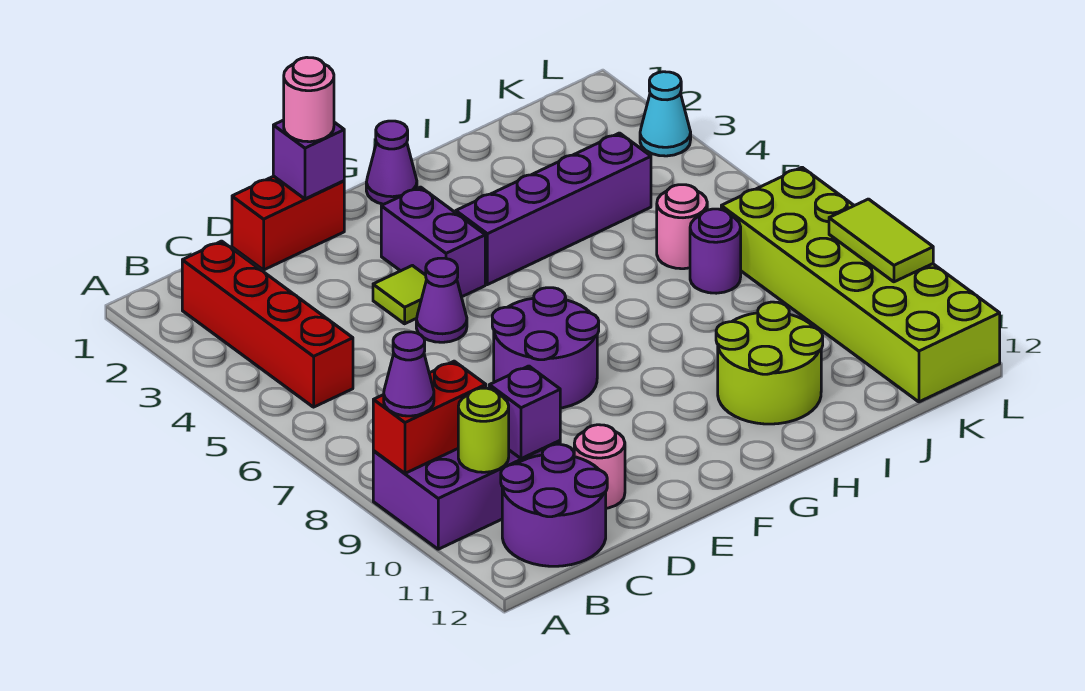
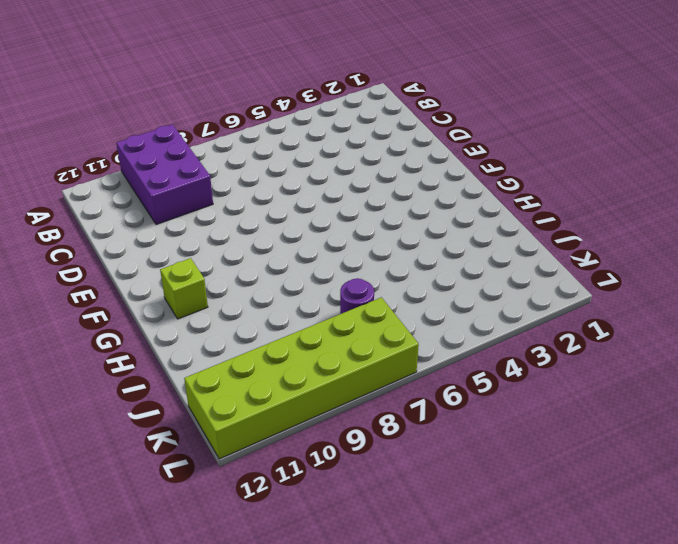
lime brick G11 level 1 -> none
none -> red brick B2:B5 level 1
none -> purple round brick B11:C12 level 1
none -> red brick D1:E1 level 1

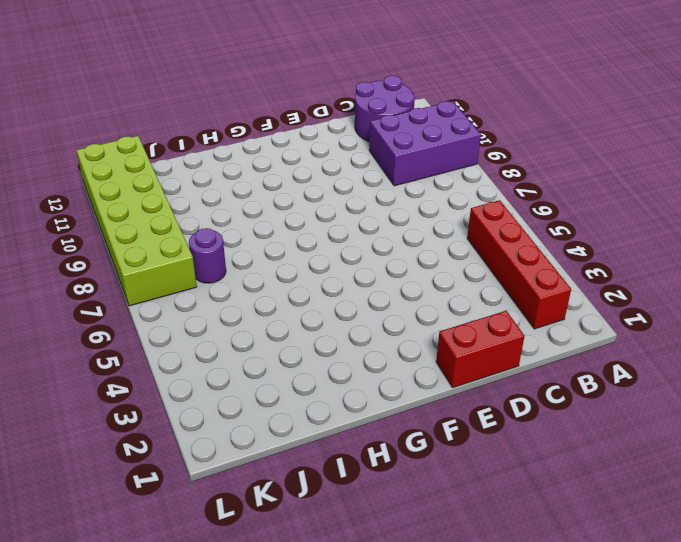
none -> pink round brick D11 level 1
none -> lime tile E4 level 1
none -> purple cone E5 level 1

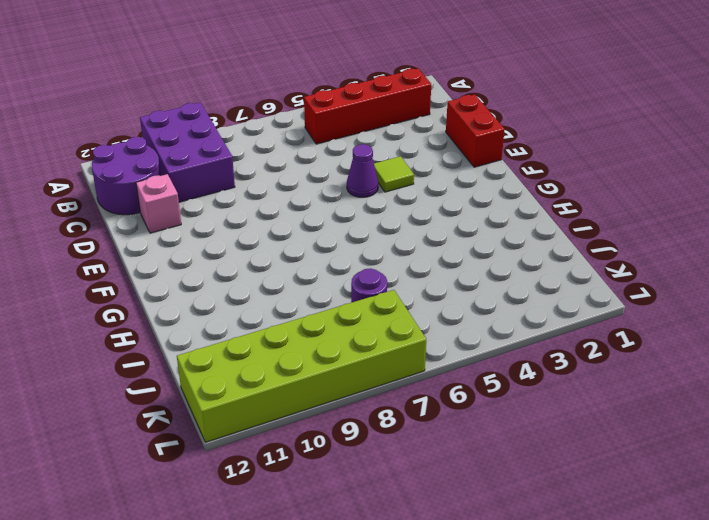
pink brick D11 level 1 -> pink round brick D11 level 1
none -> purple round brick E7:F8 level 1
none -> purple brick F3:F4 level 1
none -> purple cone G1 level 1

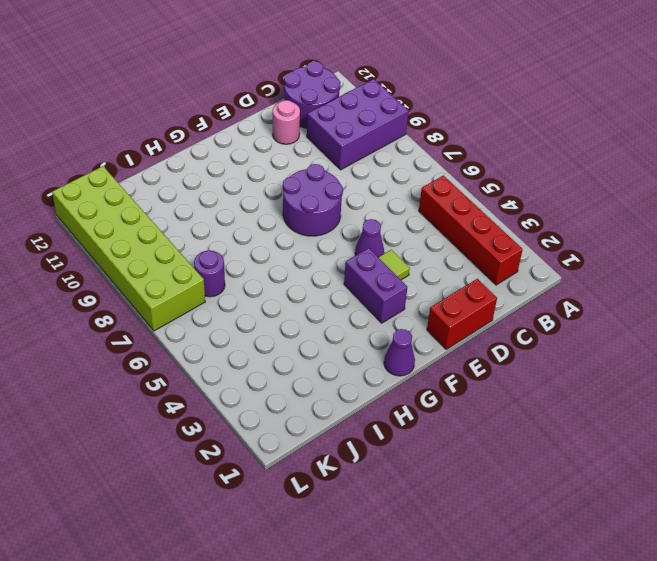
none -> purple brick G4:J4 level 1
none -> lime round brick H10:I11 level 1
none -> pink round brick J6 level 1

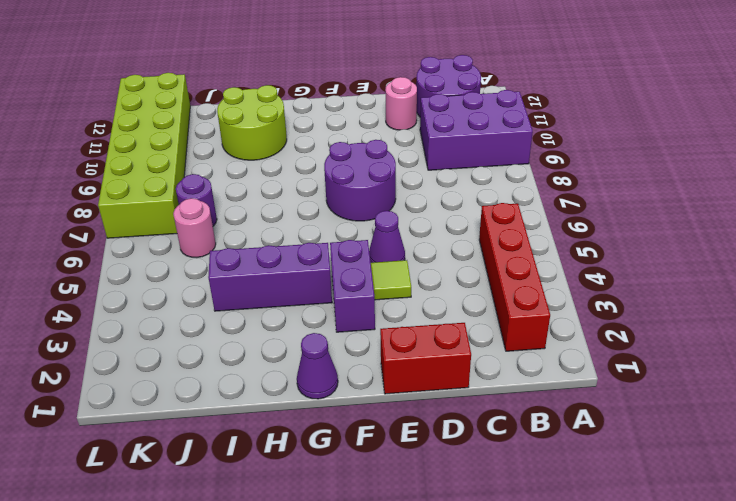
purple brick G4:I4 level 1 -> purple brick G4:J4 level 1
none -> cyan cone L3 level 1
none -> red brick A9:B9 level 2
none -> lime round brick B10 level 2

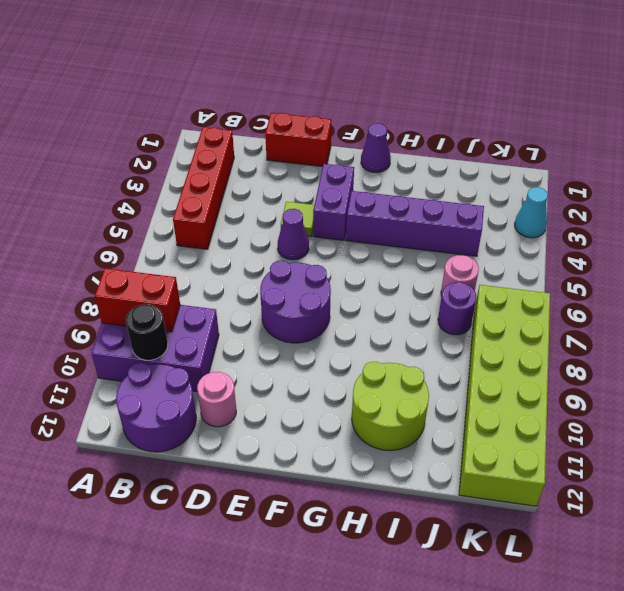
black round brick B10 level 2 -> lime round brick B10 level 2
none -> purple brick C10 level 2
none -> purple brick E1 level 2
none -> lime tile L9:L10 level 2

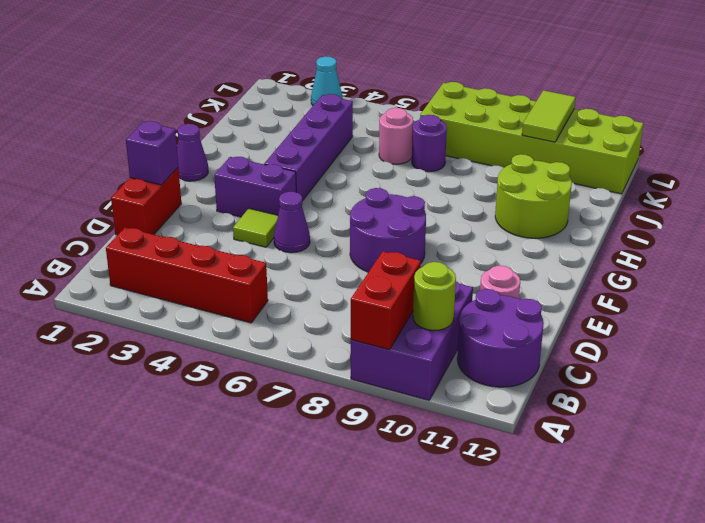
lime tile K10:L10 level 2 -> lime tile L9:L10 level 2
none -> purple brick C10 level 2
none -> purple cone A9 level 3
none -> pink round brick E1 level 3

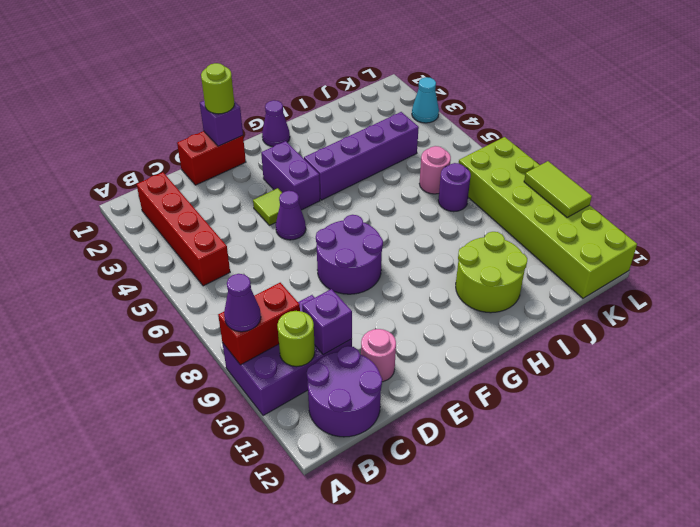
lime round brick E1 level 3 -> pink round brick E1 level 3

